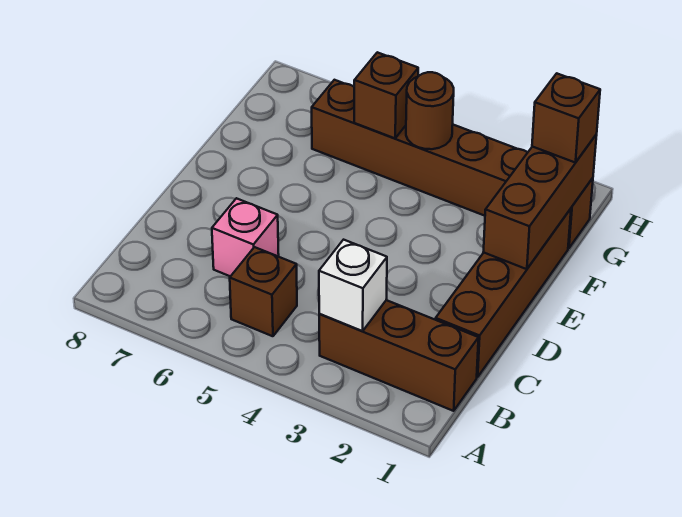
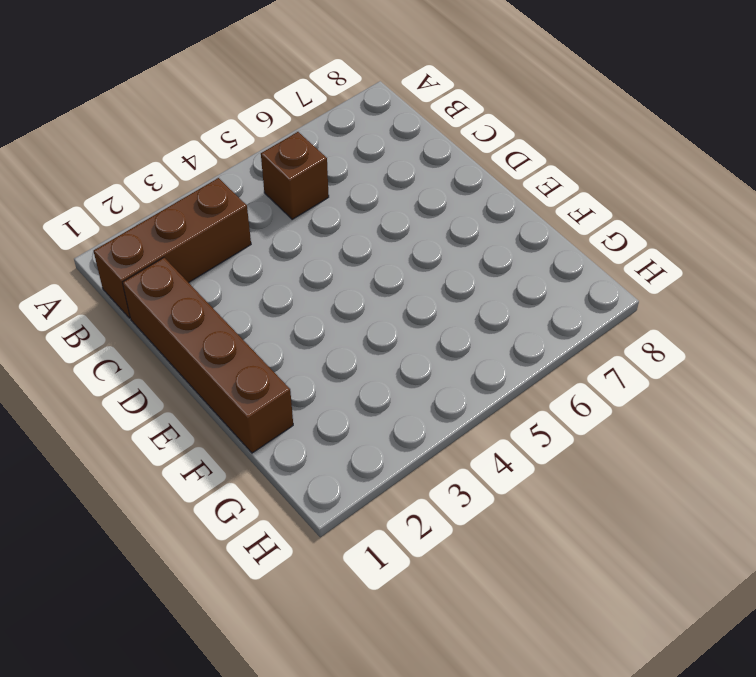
none -> pink brick C6 level 1
none -> brown brick G1:G6 level 1

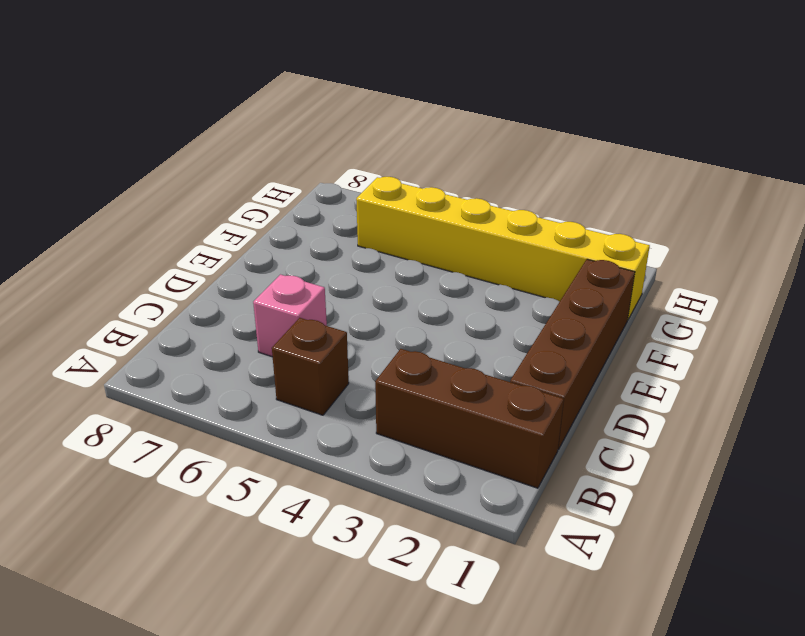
yellow brick G1:G6 level 1 -> brown brick G1:G6 level 1
none -> white brick B3 level 2
none -> brown brick E1:G1 level 2

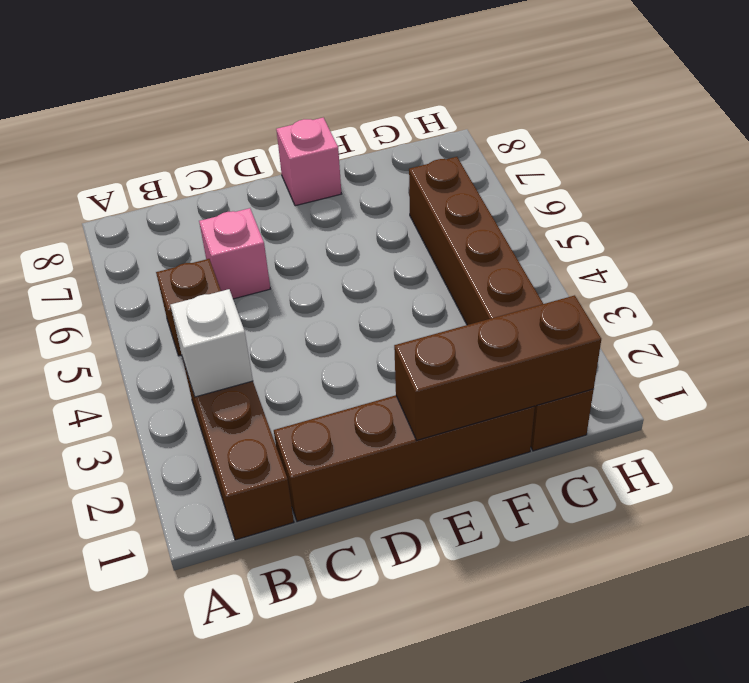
pink brick E8 level 1 -> none
none -> brown round brick G4 level 2
none -> brown brick G5 level 2

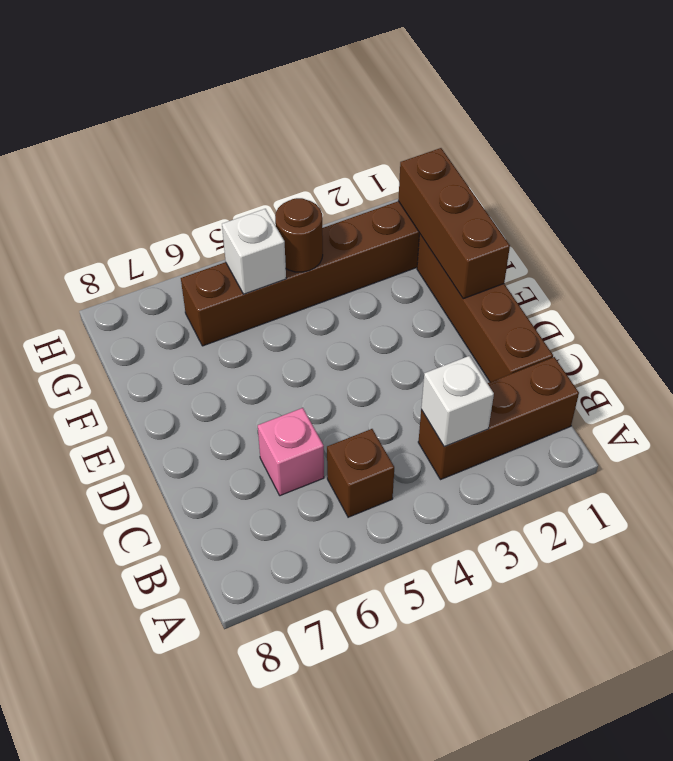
white brick G5 level 2 -> brown brick G5 level 2
none -> brown brick G1 level 3

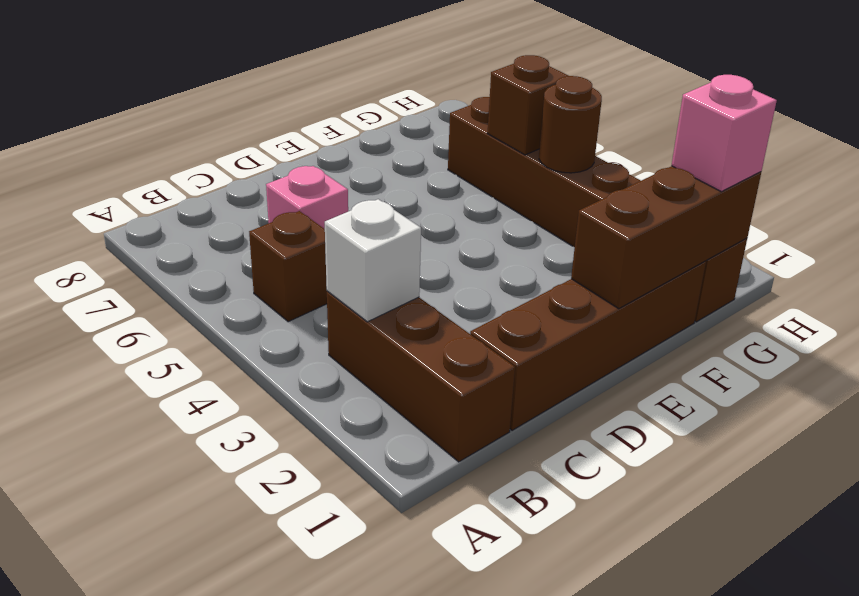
pink brick G1 level 3 -> brown brick G1 level 3

